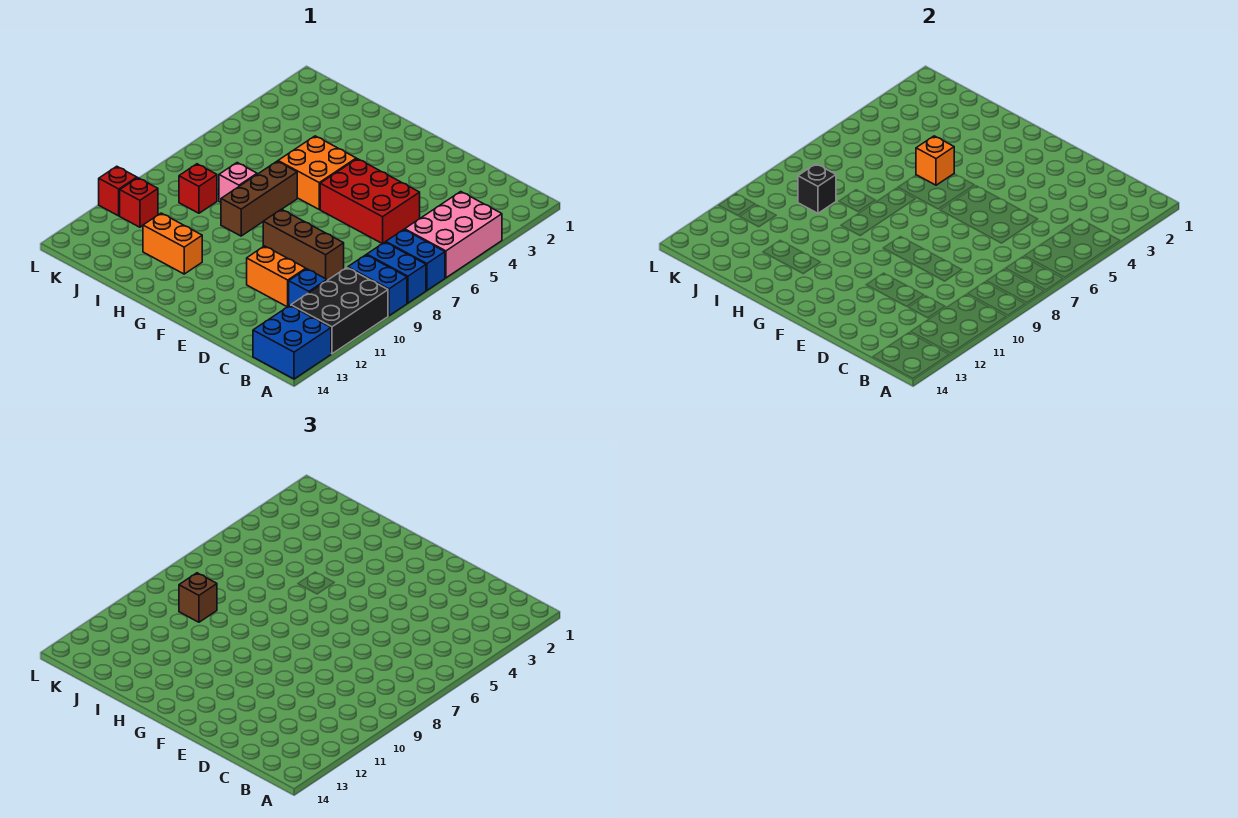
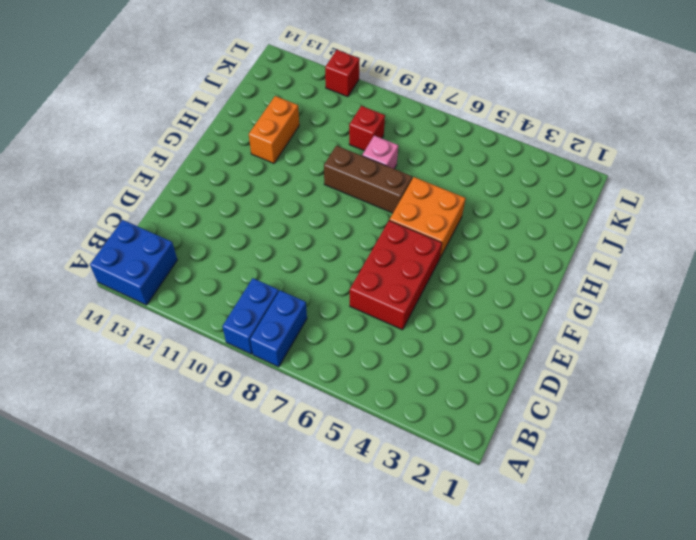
none -> pink brick A4:B6 level 1
none -> blue brick A7:B7 level 1
none -> black brick A10:B12 level 1

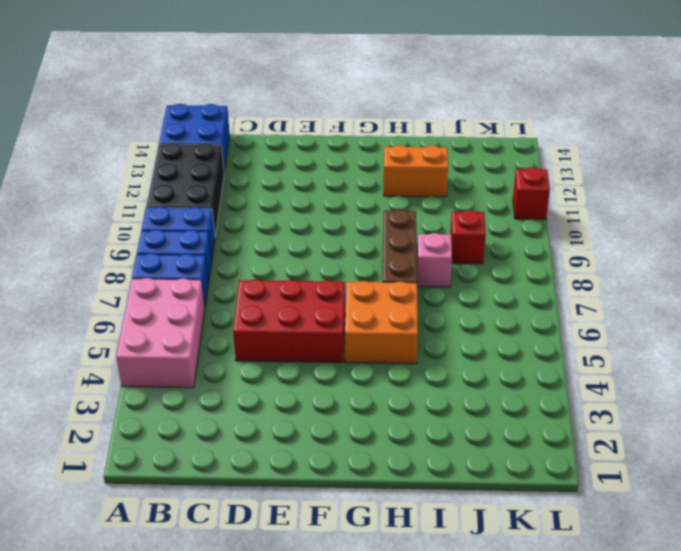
none -> blue brick C11 level 1
none -> brown brick D9:F9 level 1
none -> orange brick D11:E11 level 1

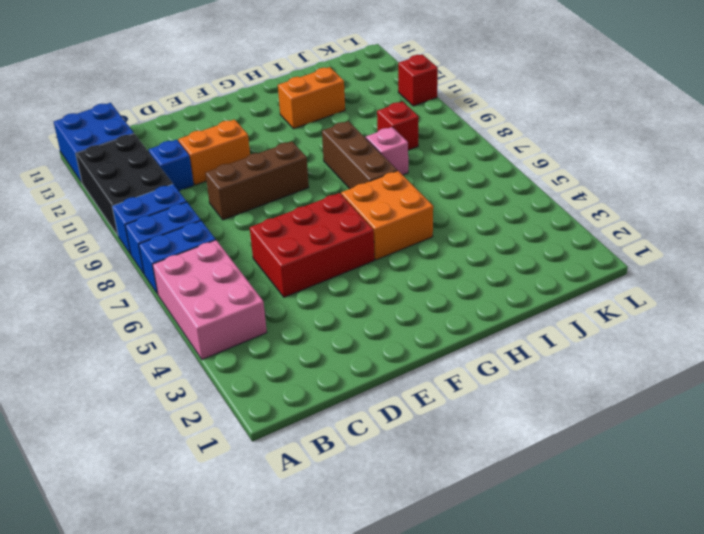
none -> red brick K11 level 1
none -> orange brick H5 level 2
none -> black brick J9 level 2

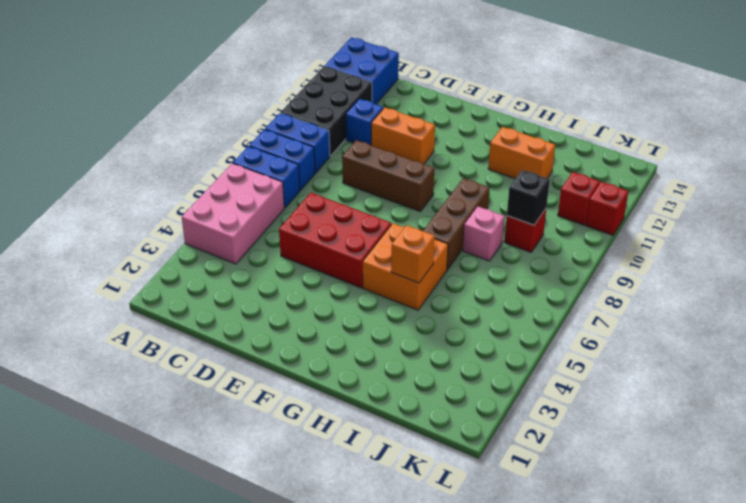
none -> brown brick J9 level 3

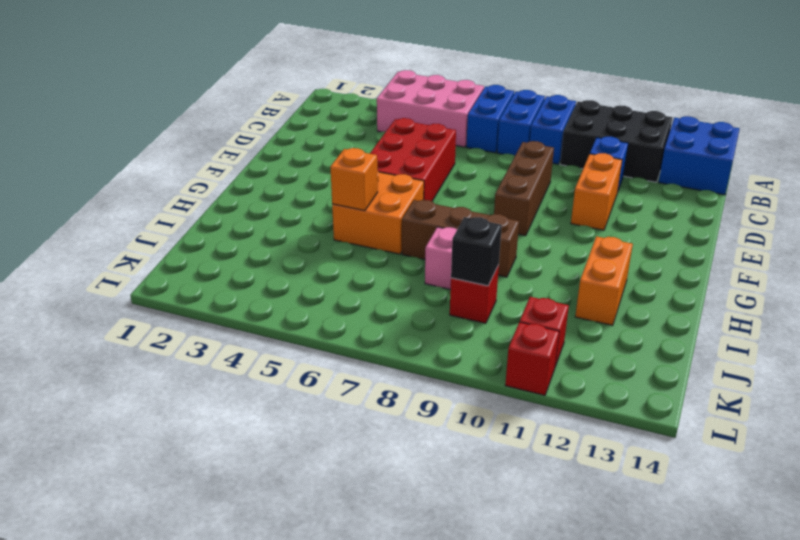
none -> brown brick J9 level 3

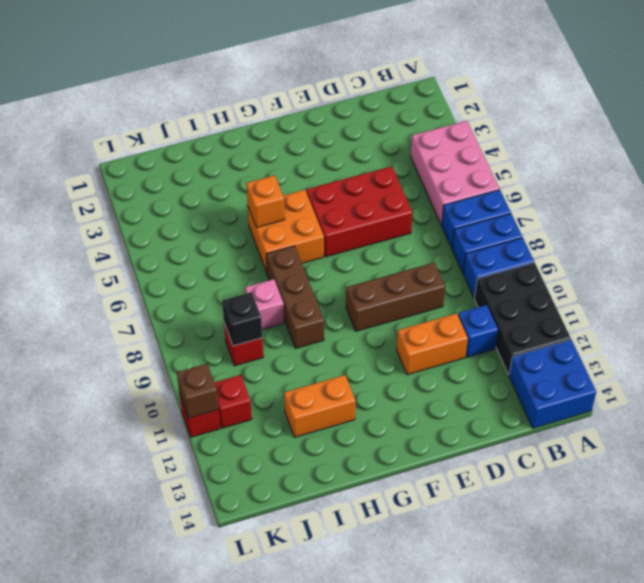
brown brick L11 level 2 -> brown brick J9 level 3

